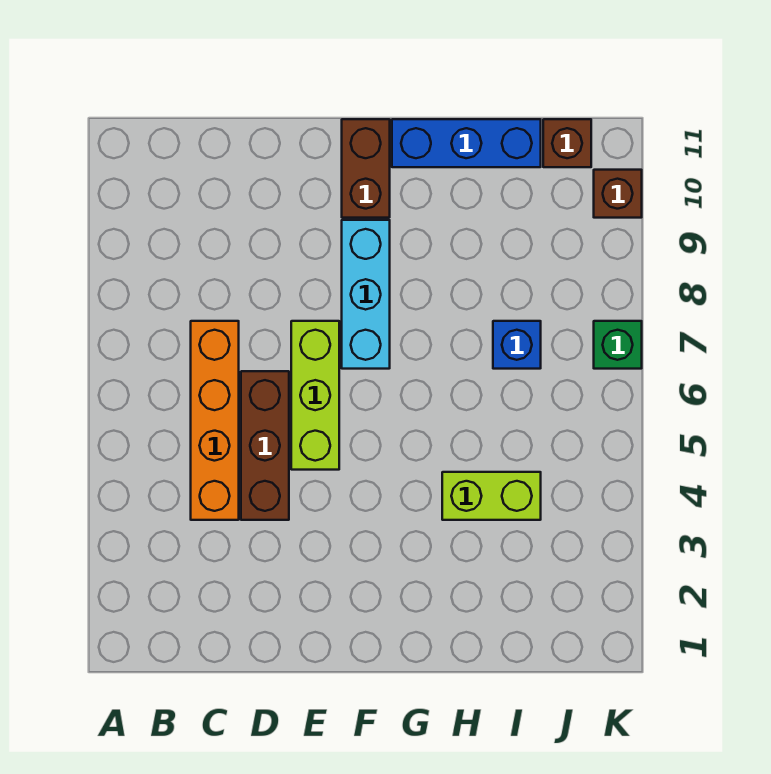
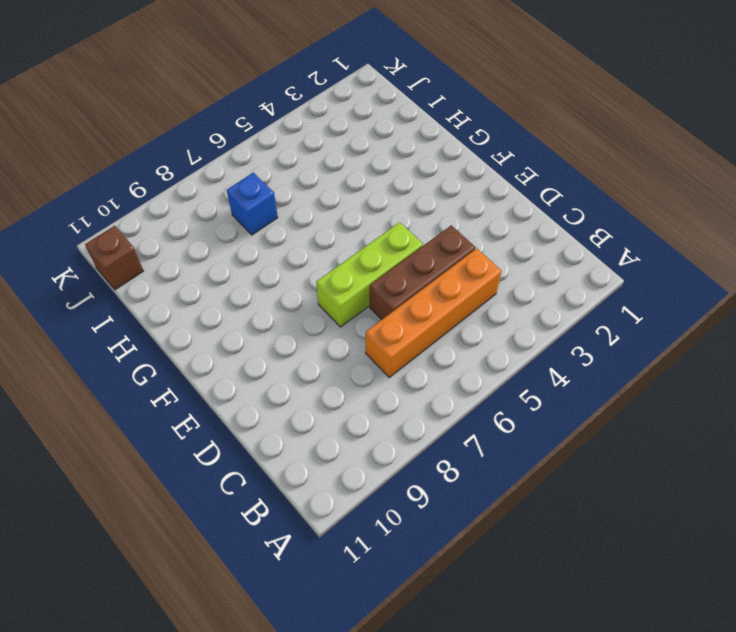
none -> cyan brick F7:F9 level 1
none -> brown brick F10:F11 level 1

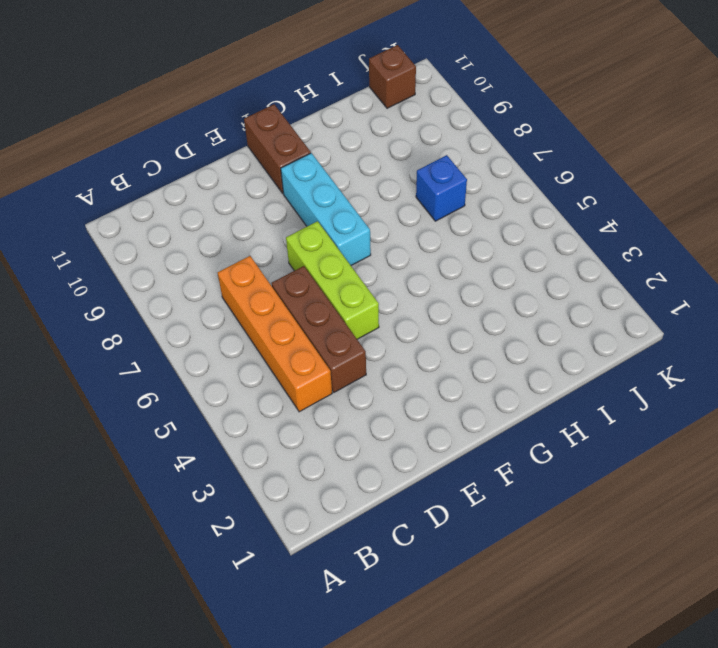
none -> blue brick G11:I11 level 1
none -> lime brick H4:I4 level 1

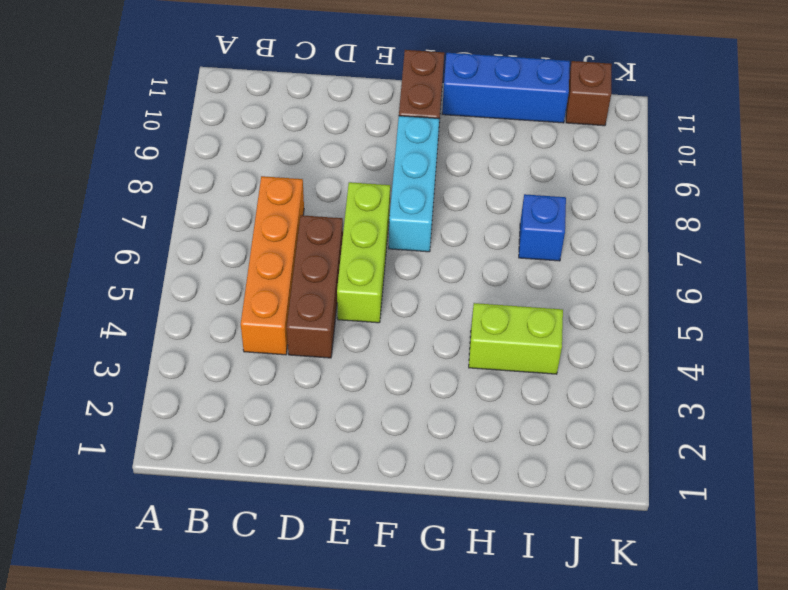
none -> green brick K7 level 1
none -> brown brick K10 level 1

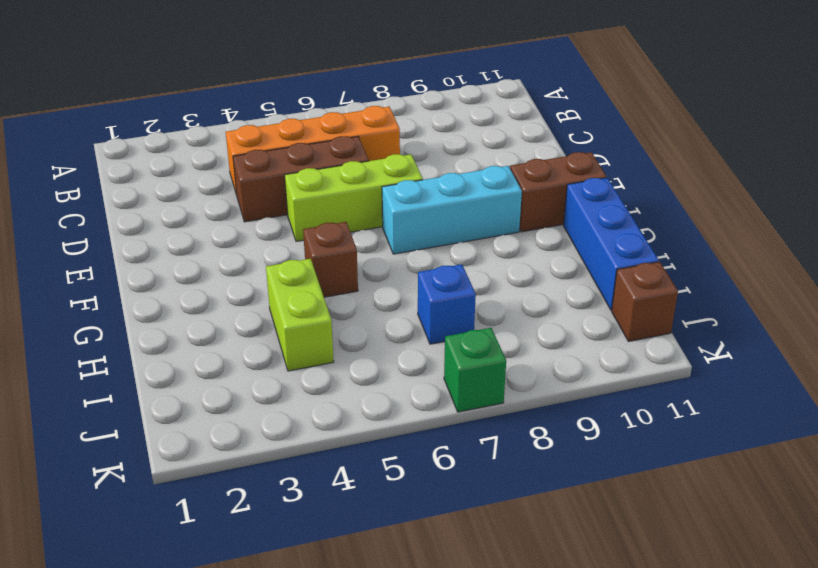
brown brick G5 level 1 -> brown brick K10 level 1

